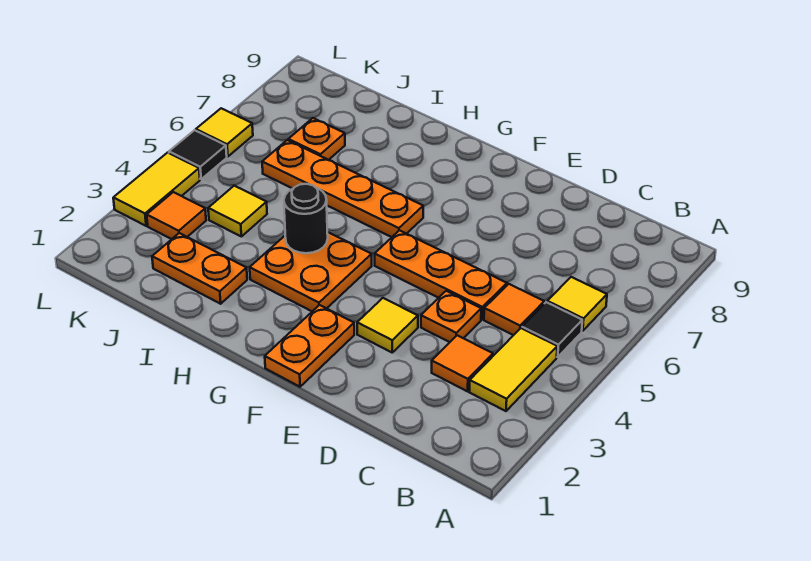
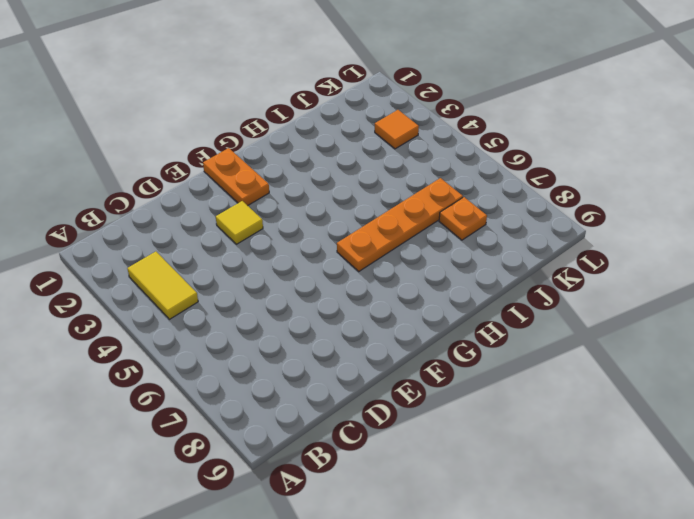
none -> black tile B5 level 1
none -> yellow tile B6 level 1
none -> orange tile C3 level 1

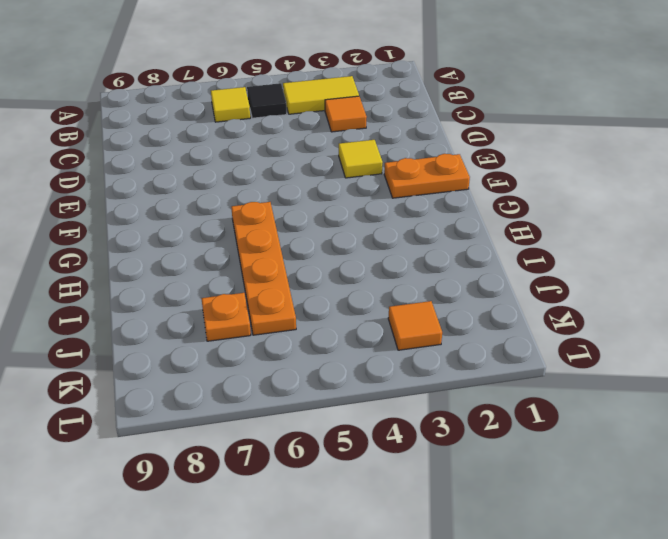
none -> orange tile C5 level 1
none -> orange plate D4 level 1
none -> orange plate D5:F5 level 1

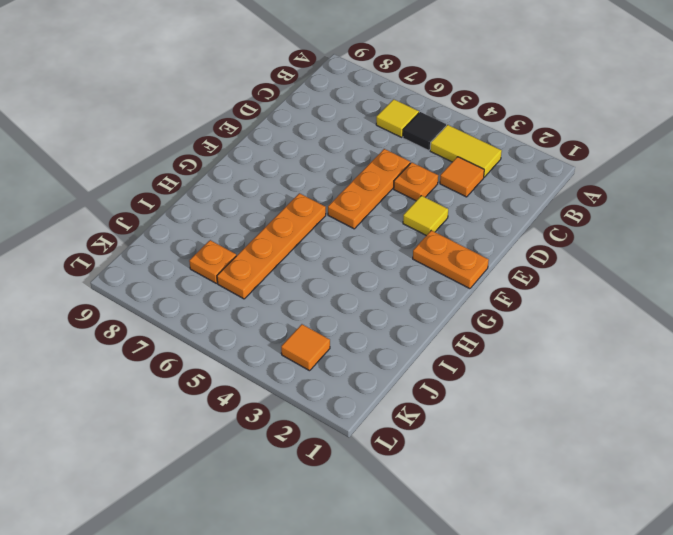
none -> orange tile C5 level 1
none -> orange plate G3:H4 level 1
none -> orange plate I2:J2 level 1

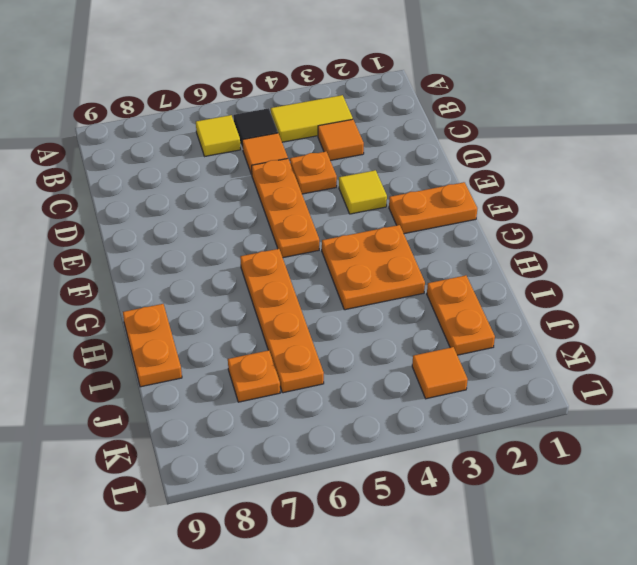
orange plate H9:I9 level 1 -> none
none -> yellow tile J4 level 1
none -> yellow tile L3:L4 level 1
none -> black tile L5 level 1

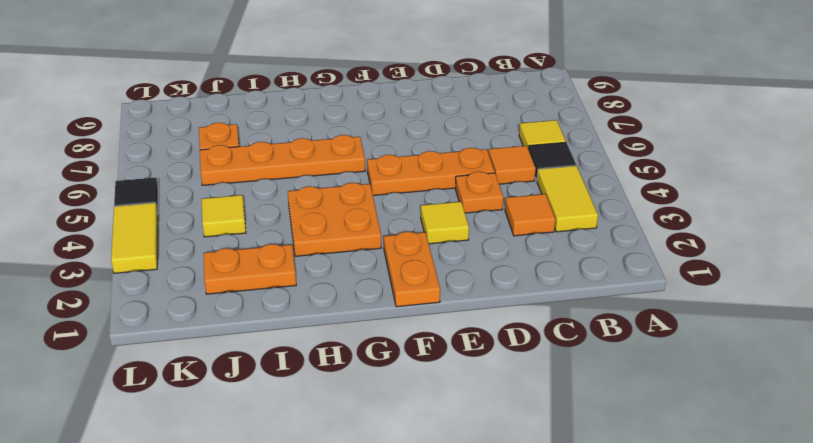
none -> orange tile K3 level 1
none -> yellow tile L6 level 1
none -> black round brick H4 level 2

